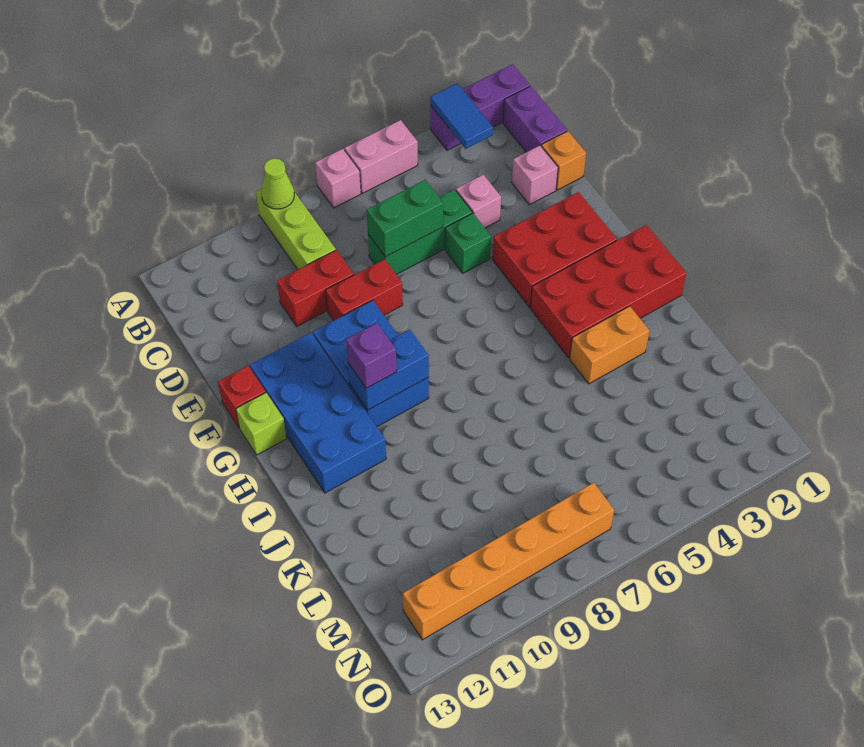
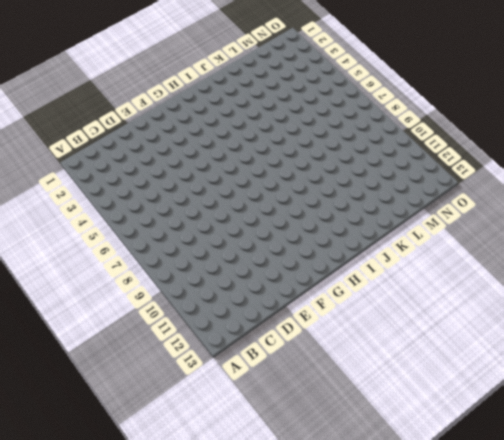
none -> purple brick A1:A3 level 1
none -> pink brick A5:A6 level 1
none -> pink brick A7 level 1

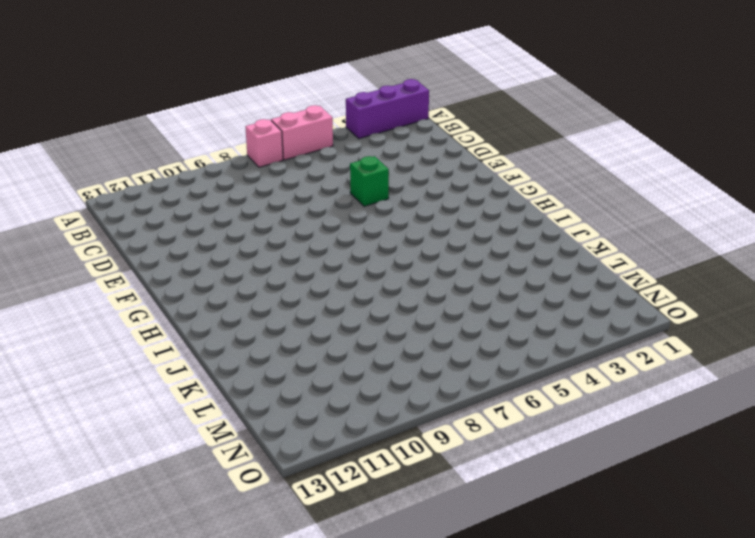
none -> lime brick A9:C9 level 1
none -> purple brick B1:C1 level 1
none -> orange brick D1 level 1

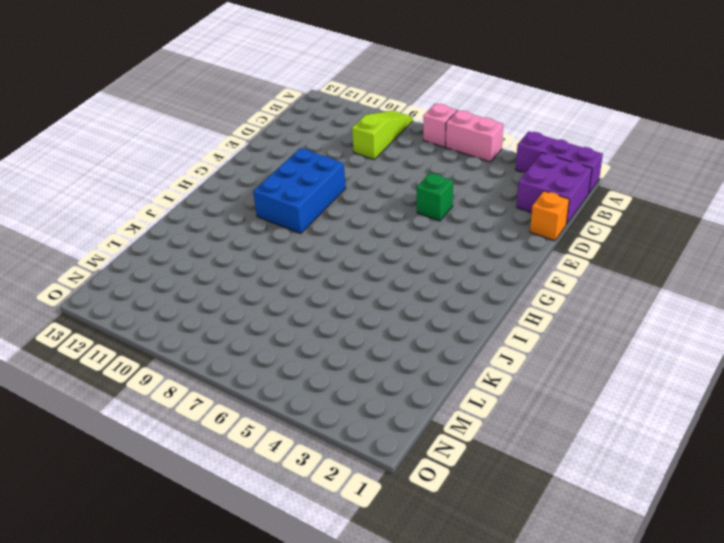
lime slope A9:C9 level 1 top C -> lime brick A9:C9 level 1
purple brick B1:C2 level 1 -> purple brick B1:C1 level 1
none -> pink brick D2 level 1
none -> pink brick D4 level 1
none -> green brick D5:D7 level 1

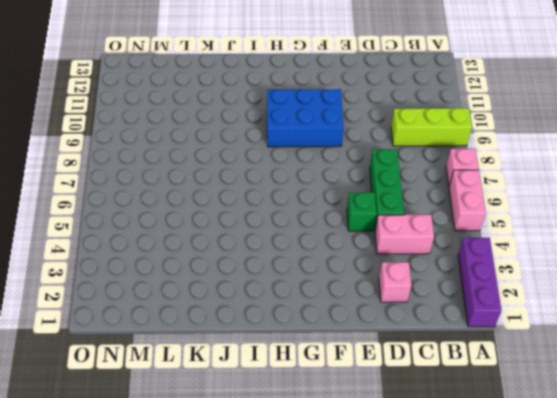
pink brick C4:D4 level 1 -> pink brick D4 level 1
none -> purple brick B1:C1 level 1
none -> orange brick D1 level 1
none -> red brick D9:D10 level 1

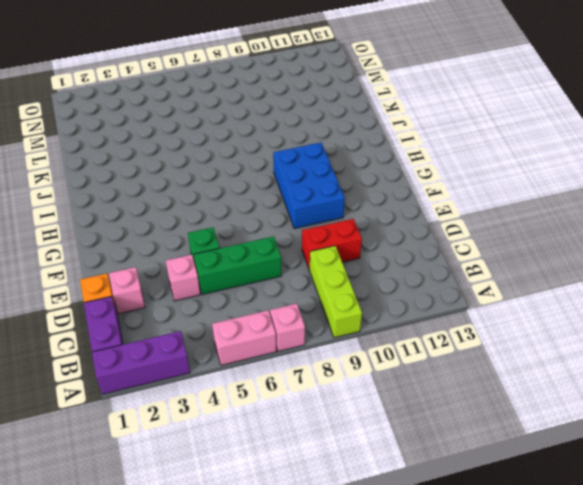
none -> red brick E8:E9 level 1
none -> red brick F2:G4 level 1
none -> blue brick F11:I12 level 1

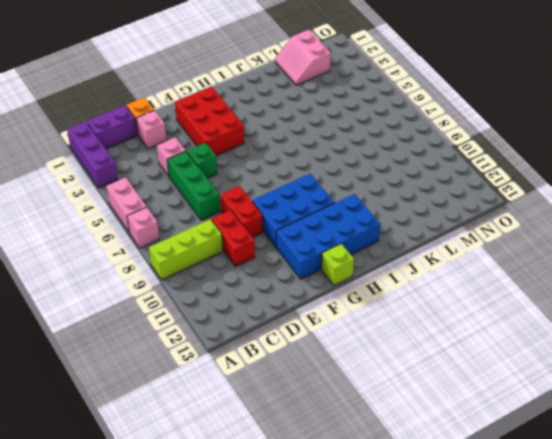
pink slope L1:M2 level 1 top M -> none
none -> red brick F13 level 1
none -> red brick H1:I4 level 1
none -> orange brick J3:J4 level 1

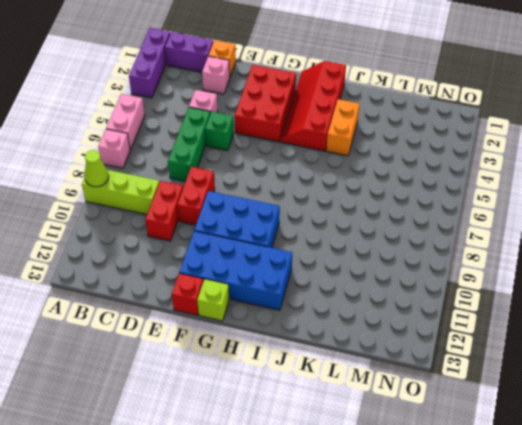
red slope H1:I4 level 1 top I -> red brick H1:I4 level 1
none -> orange brick N7:N12 level 1
none -> blue tile A3:B3 level 2
none -> green brick D6:D7 level 2

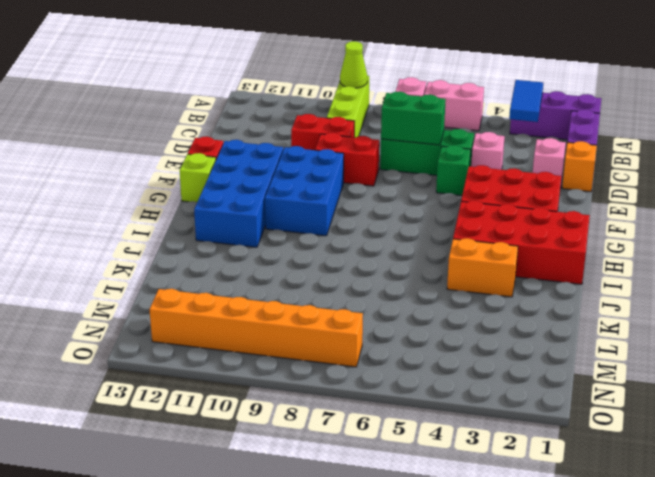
none -> blue brick H9:H10 level 2
none -> purple brick H10 level 3

